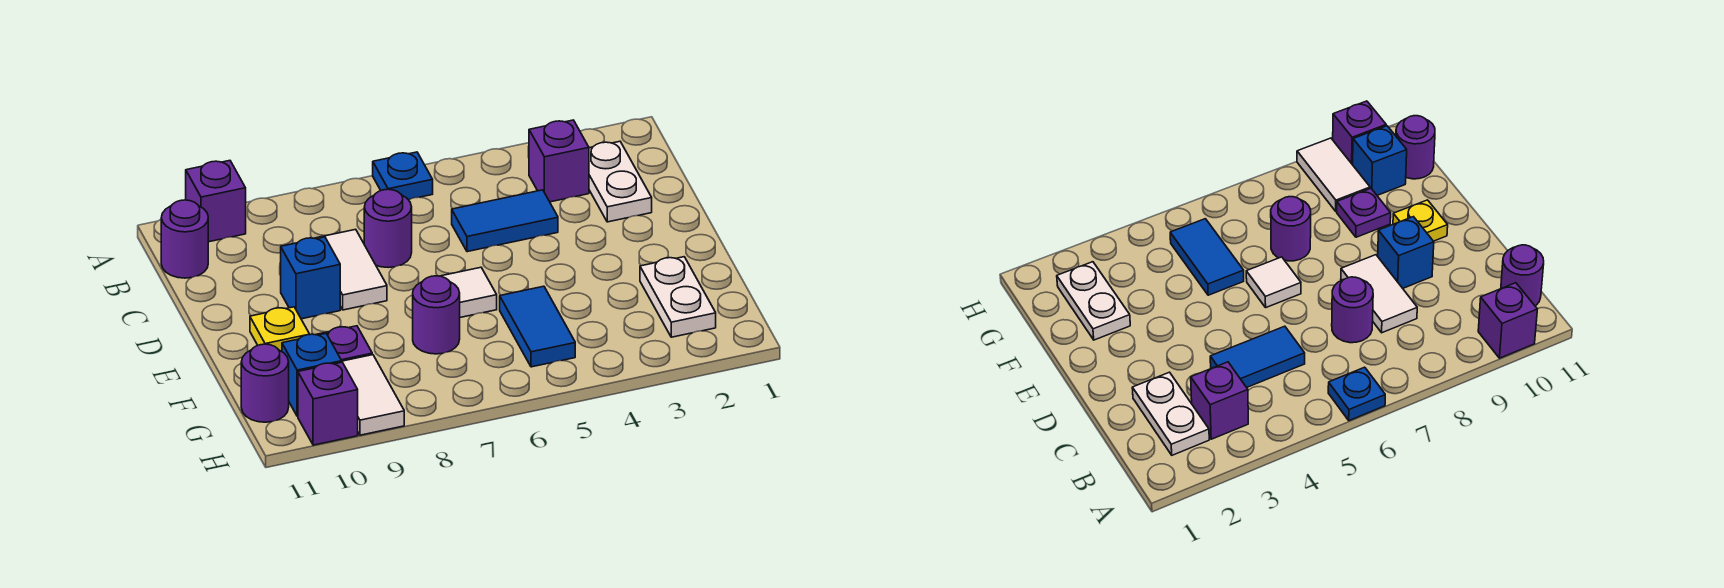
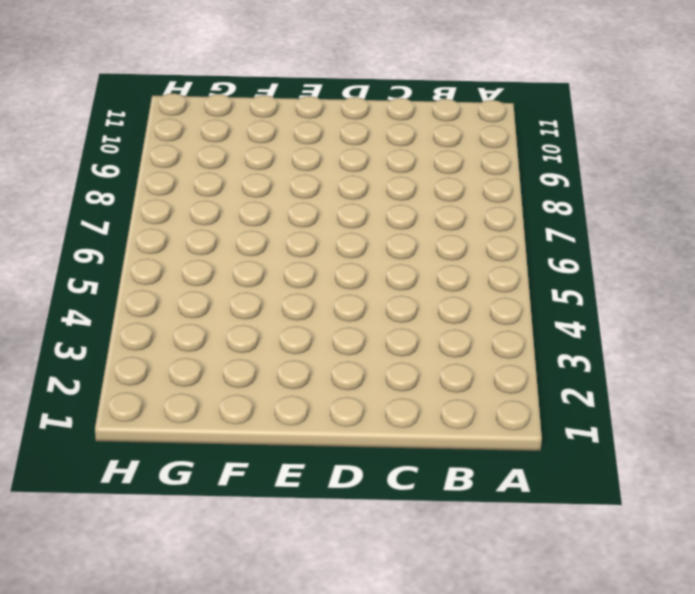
none -> blue plate A6 level 1
none -> purple brick A10 level 1
none -> white plate B2:C2 level 1

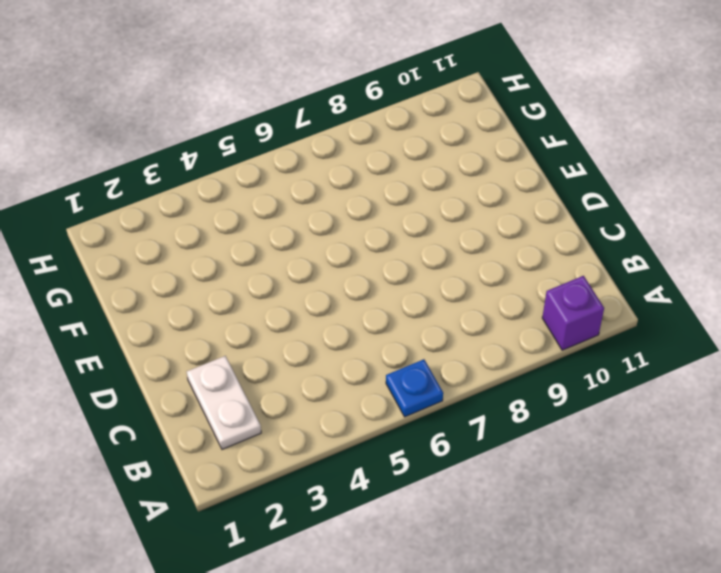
none -> purple brick B3 level 1
none -> purple round brick B11 level 1
none -> blue tile C4:C5 level 1

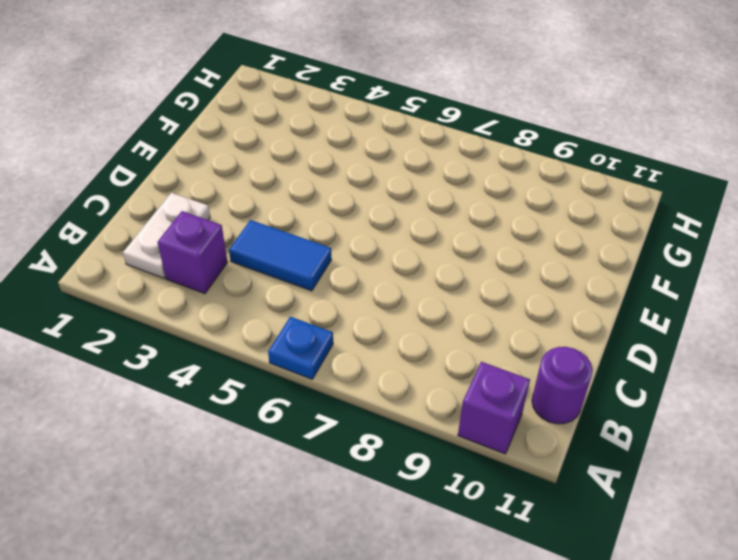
none -> purple round brick C7 level 1
none -> white tile C8:D8 level 1
none -> blue brick D9 level 1

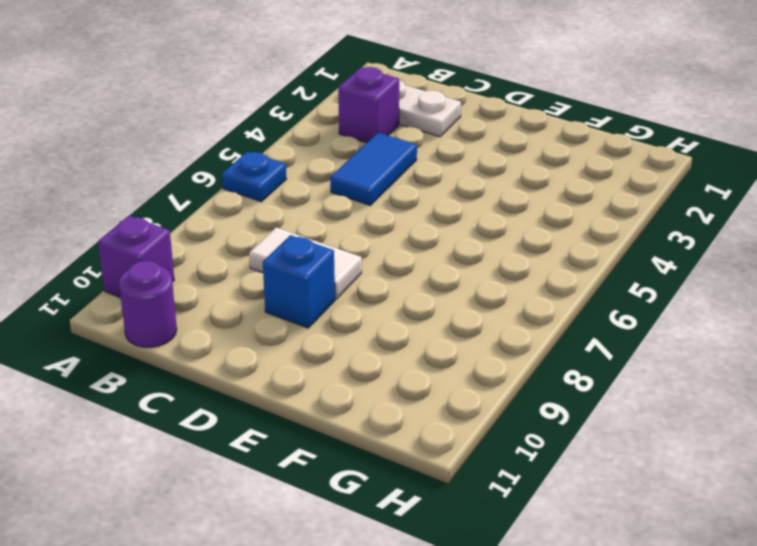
none -> purple round brick C7 level 1
none -> white tile E6 level 1
none -> yellow plate E10 level 1

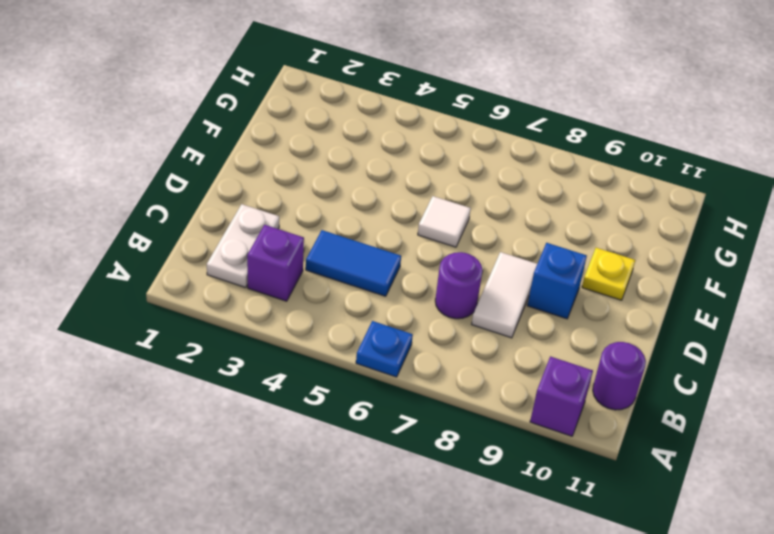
none -> white plate F2:G2 level 1
none -> blue tile F5:G5 level 1
none -> purple round brick F7 level 1

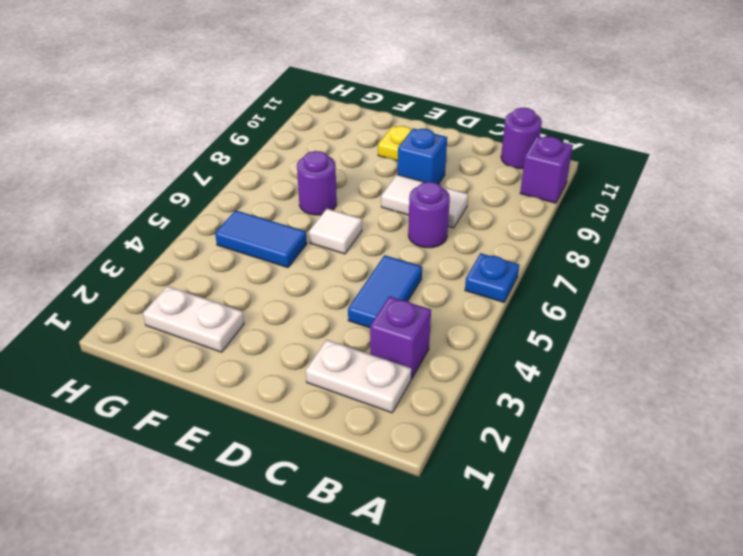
none -> purple plate F9 level 1
none -> white tile G9:H9 level 1
none -> blue brick G10 level 1

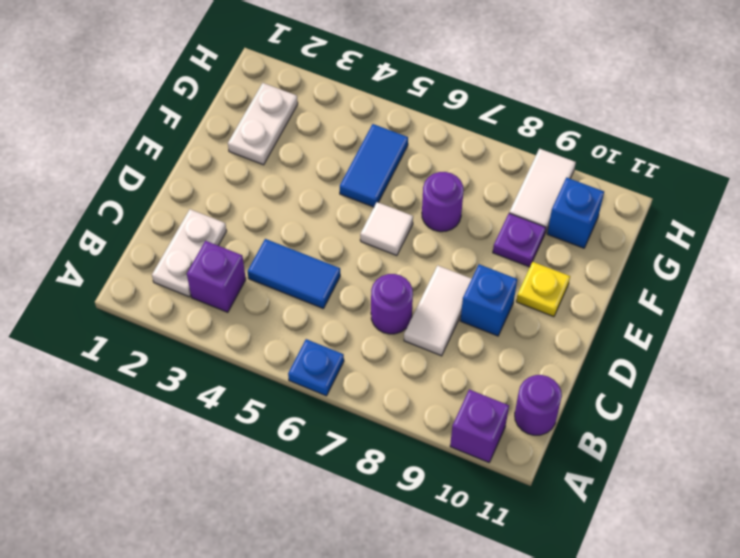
none -> purple round brick G11 level 1
none -> purple brick H10 level 1

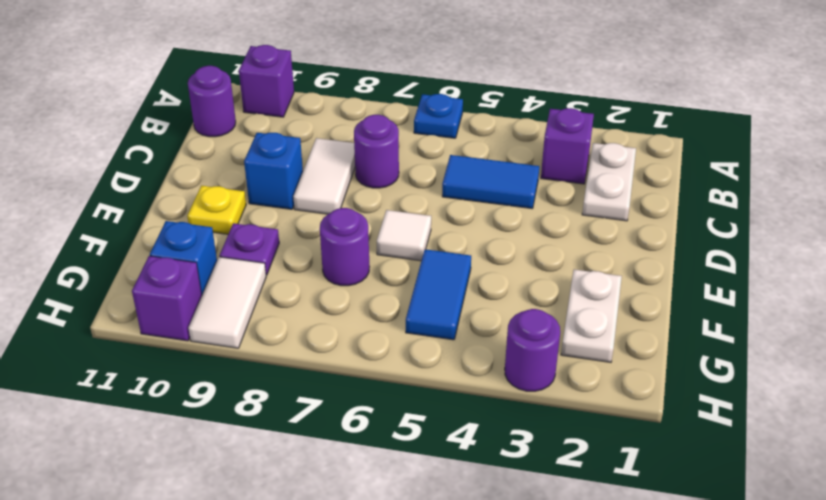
purple round brick H3 level 1 -> purple round brick G11 level 1

